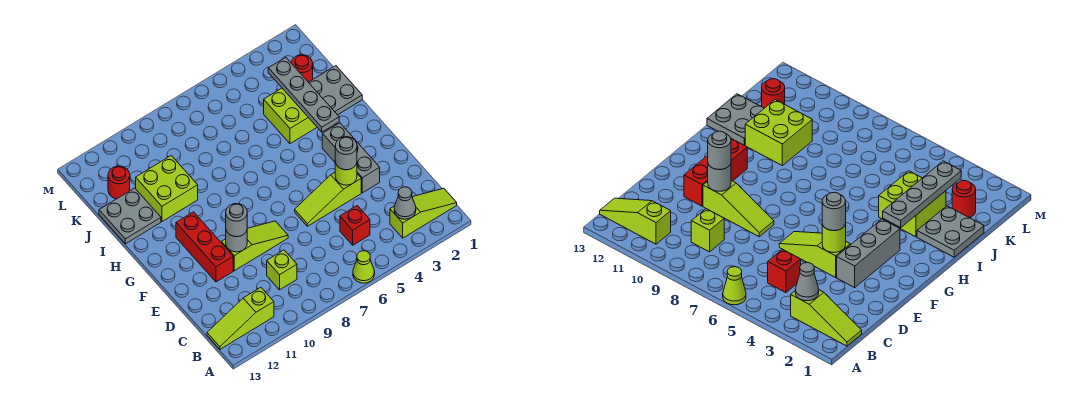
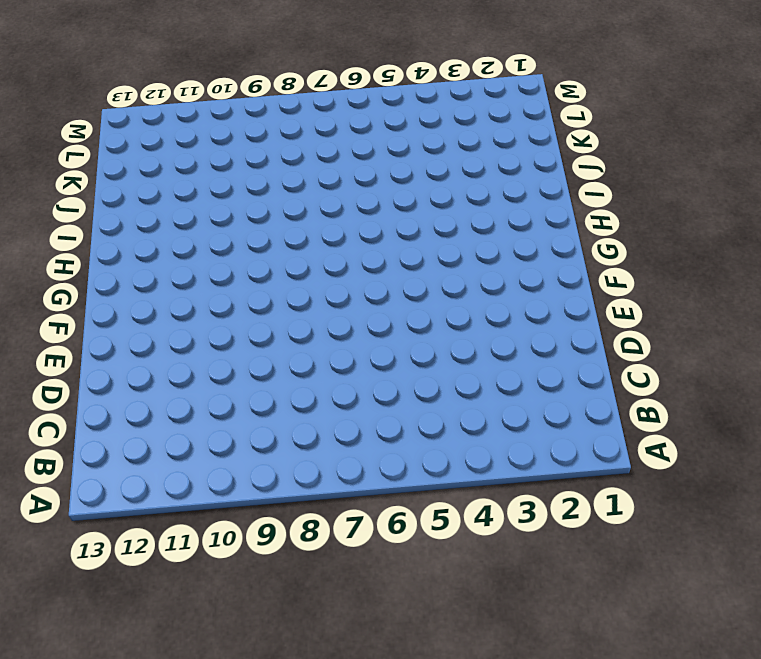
none -> lime cone A6 level 1
none -> lime slope B1:B3 level 1 top 3
none -> lime slope B11:B13 level 1 top 11

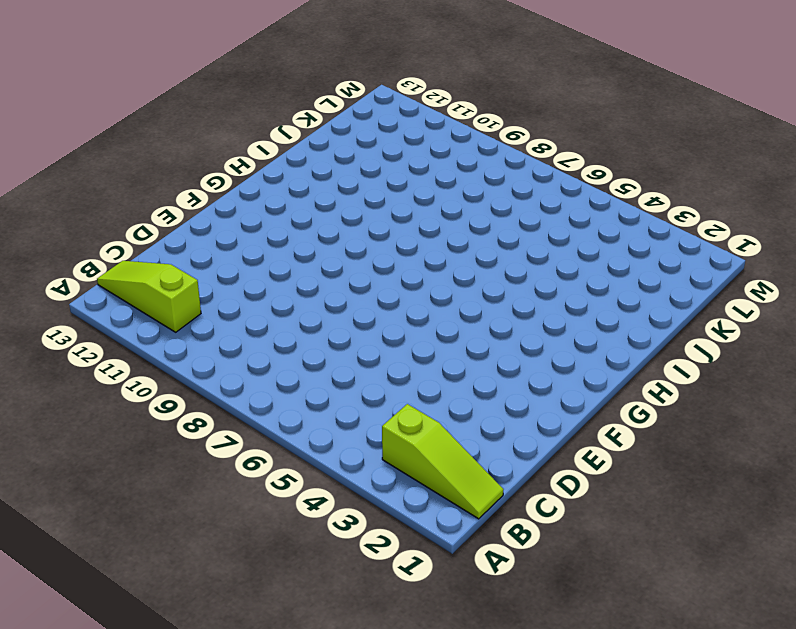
none -> lime cone A6 level 1
none -> red brick C5 level 1
none -> lime brick C9 level 1

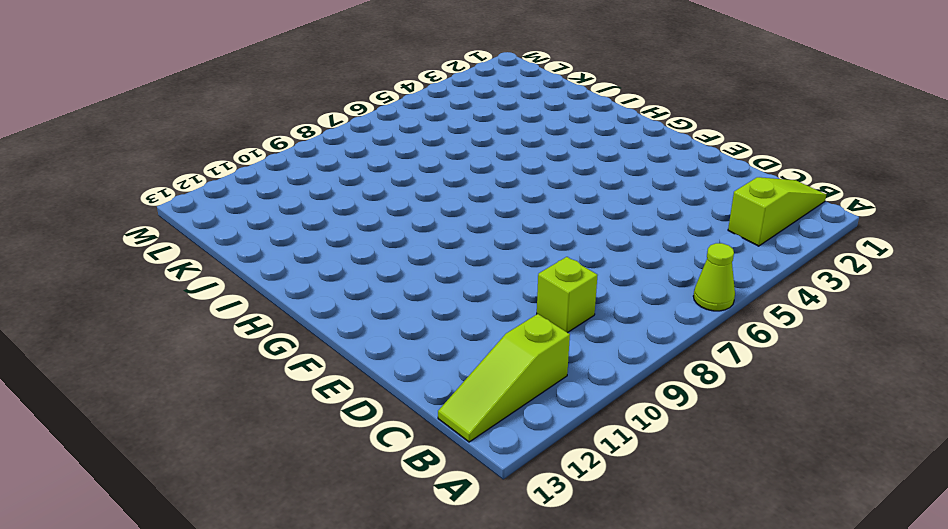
none -> red brick C5 level 1
none -> grey brick E3:G3 level 1
none -> lime slope E4:E6 level 1 top 4

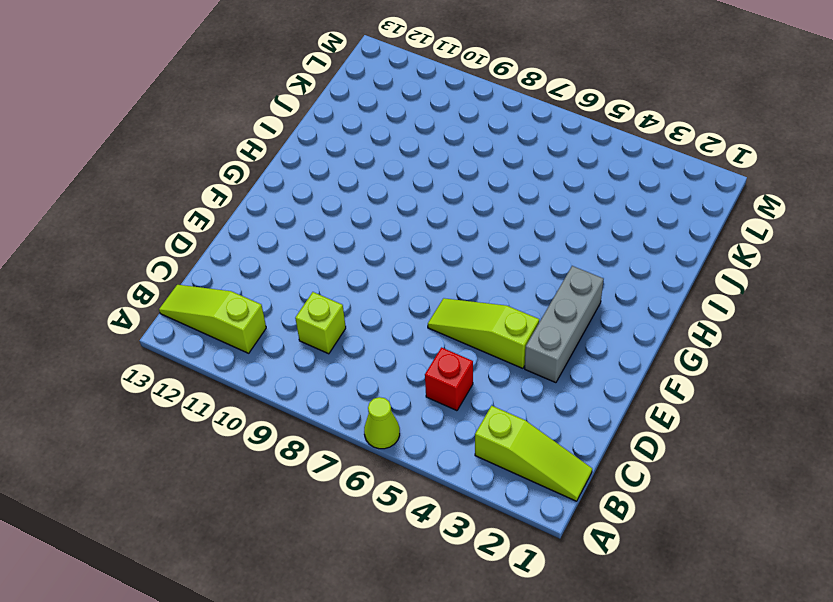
none -> lime slope E8:E10 level 1 top 10
none -> red brick E11:G11 level 1
none -> grey plate I1:J2 level 1

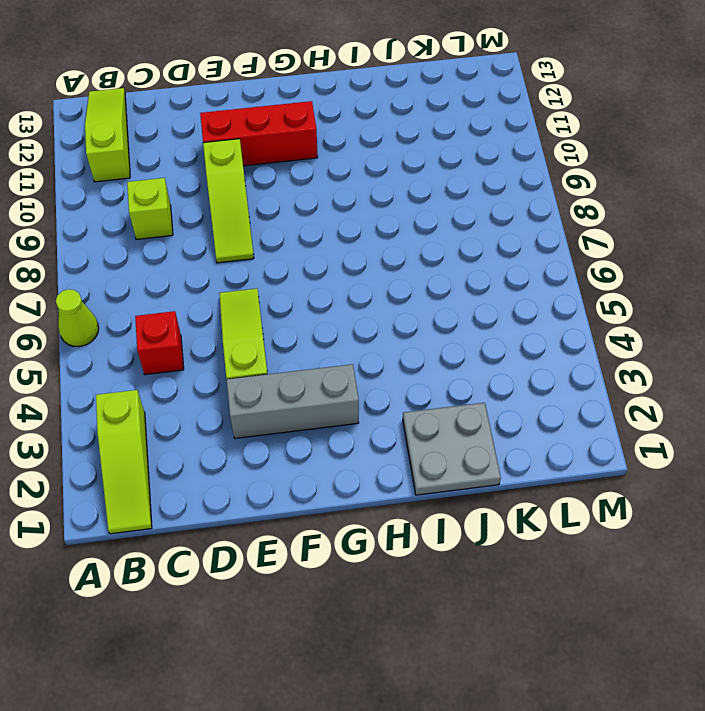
none -> lime brick I3:J4 level 1
none -> lime brick I10:J11 level 1
none -> grey plate I12:J13 level 1

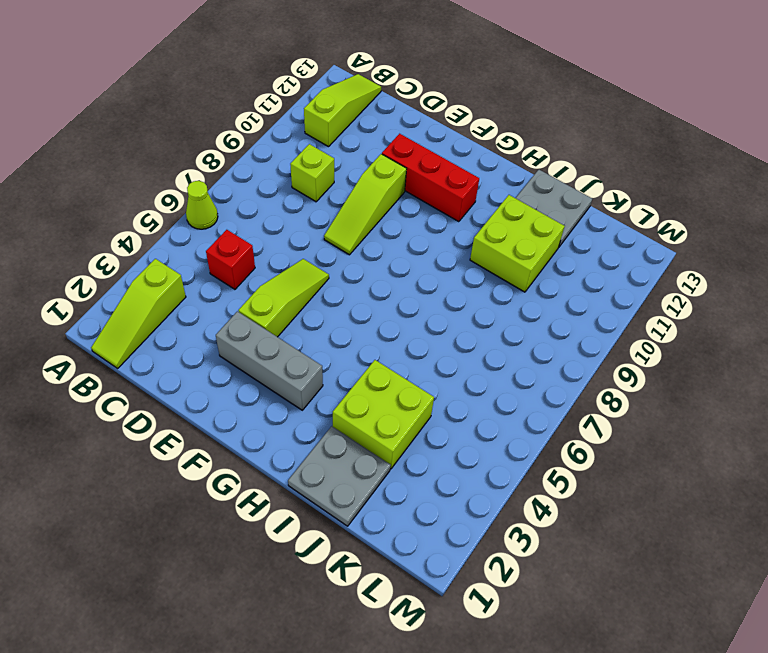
none -> red round brick K2 level 1
none -> red round brick K12 level 1
none -> grey cone B3 level 2

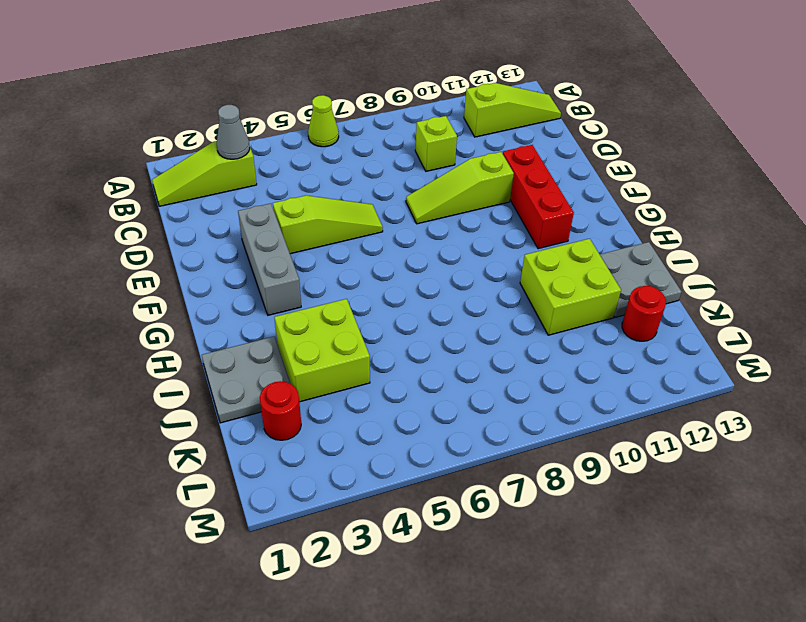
none -> red brick C5 level 1
none -> lime round brick E4 level 2
none -> grey round brick E10 level 2

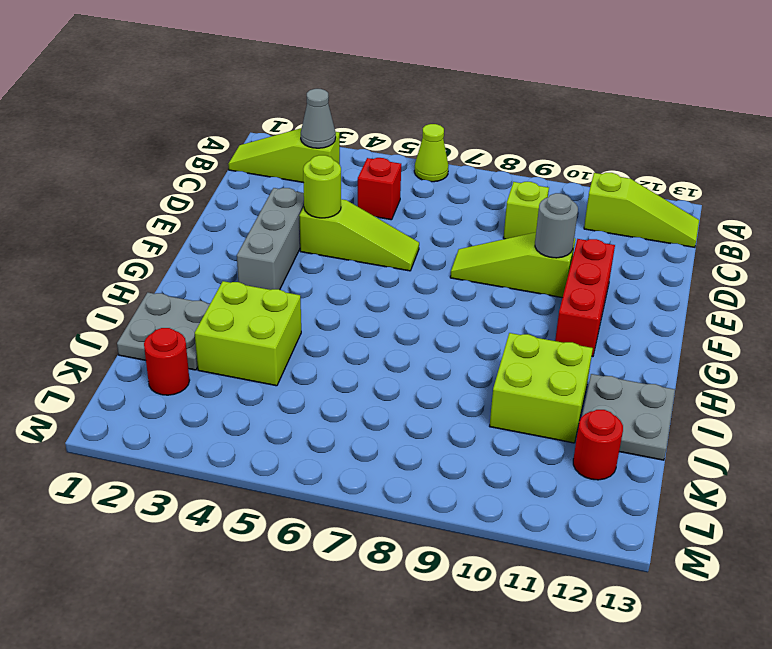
none -> grey plate H3:K3 level 2
none -> grey round brick E4 level 3
none -> grey round brick E10 level 3

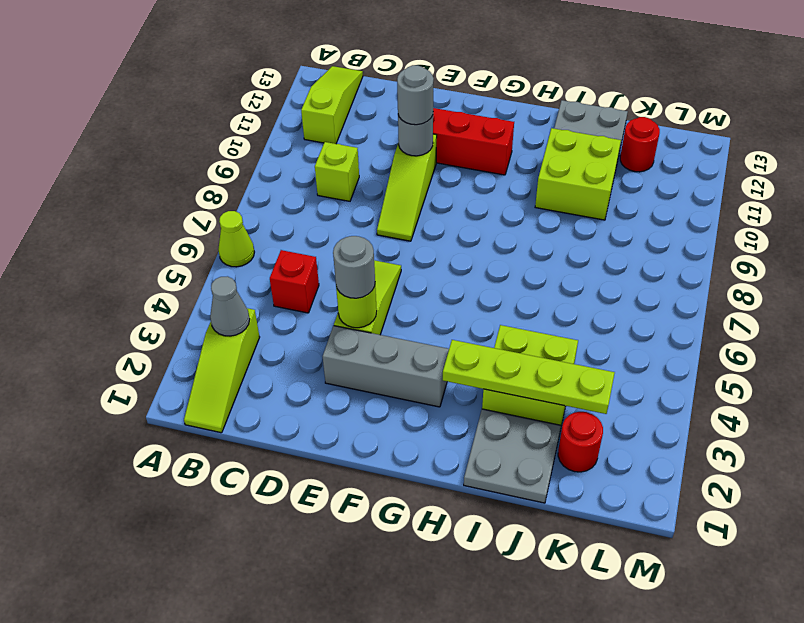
lime plate H3:K3 level 2 -> grey plate H3:K3 level 2

